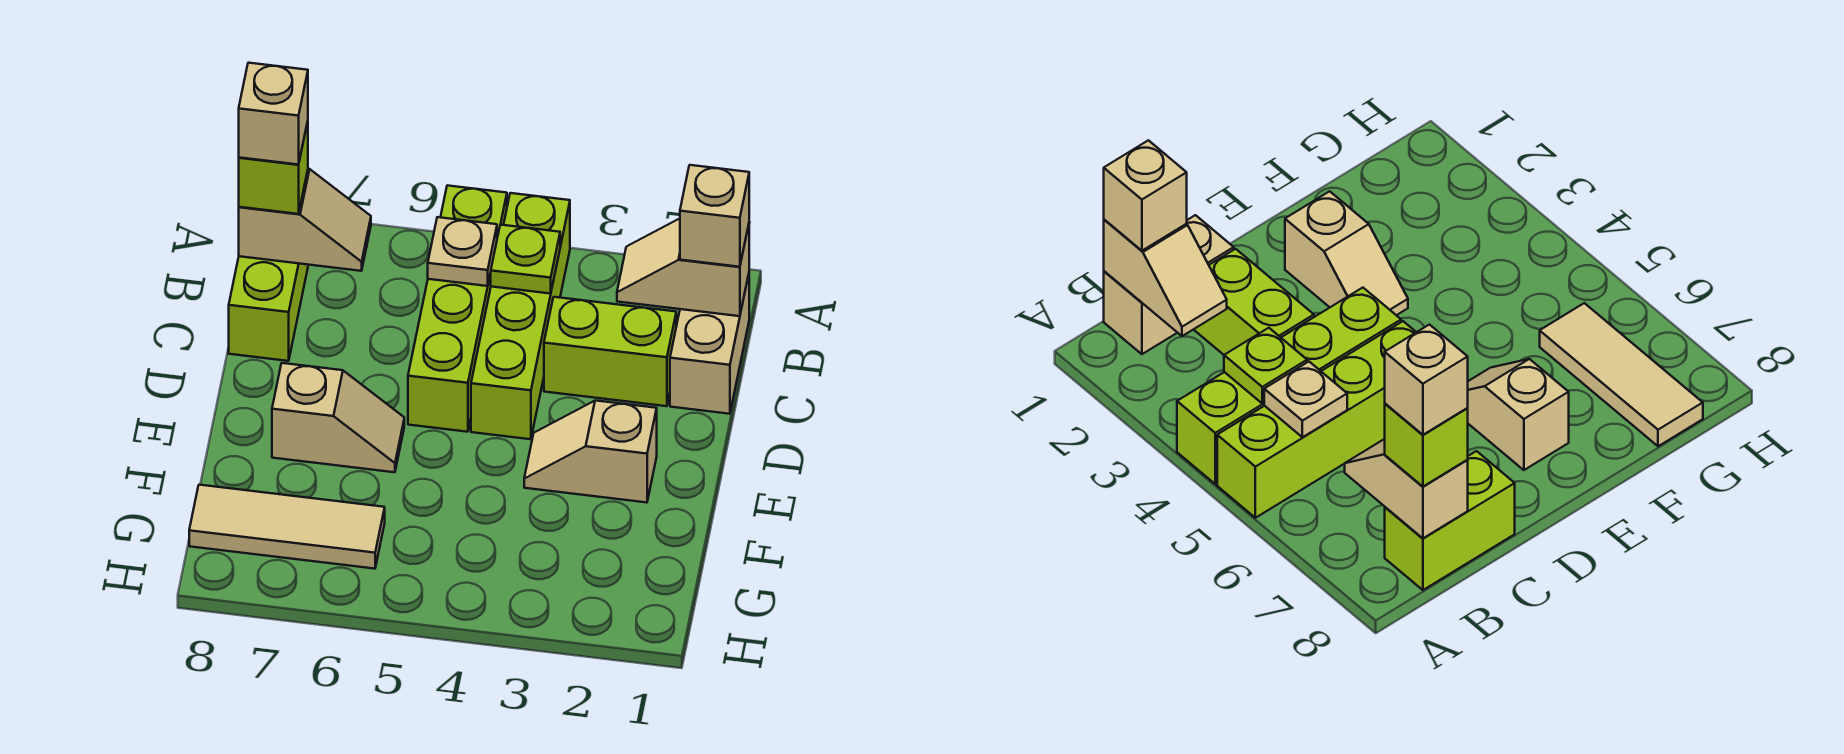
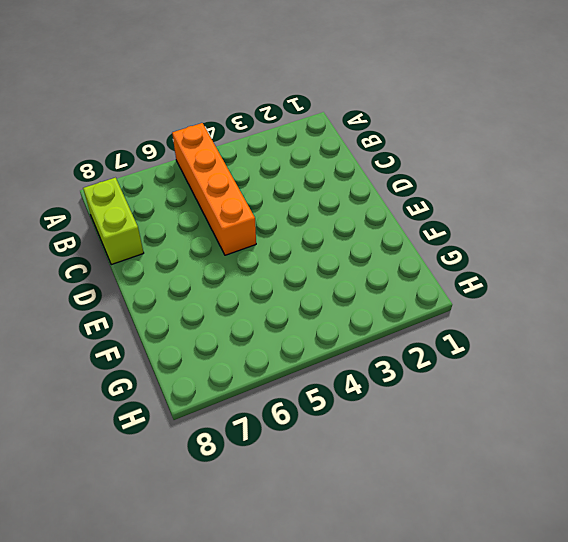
orange brick A5:D5 level 1 -> lime brick A5:D5 level 1
none -> lime brick A4:D4 level 1
none -> tan brick B1:C1 level 1
none -> lime brick C2:C3 level 1

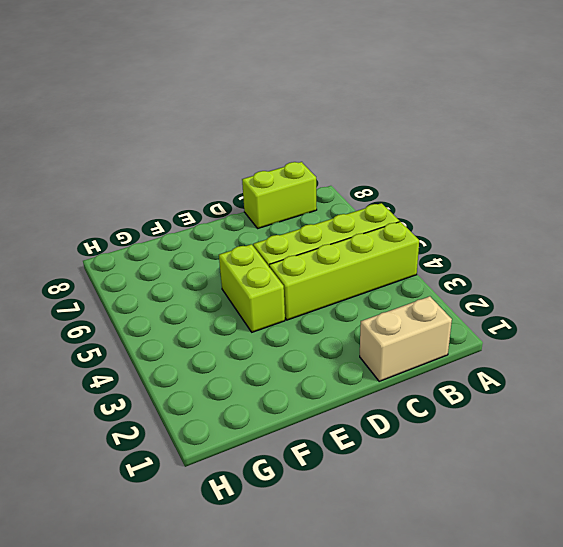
lime brick E4:E5 level 1 -> lime brick C2:C3 level 1
none -> tan slope E2:E3 level 1 top 2
none -> tan slope E6:E7 level 1 top 7
none -> tan tile G6:G8 level 1

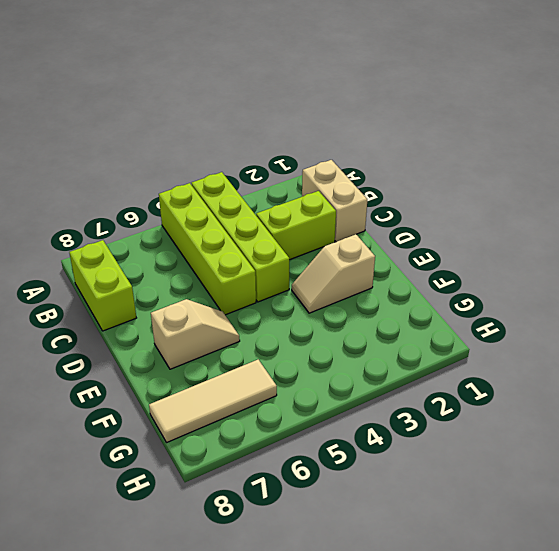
none -> tan slope B1:B2 level 2 top 1
none -> lime plate B4 level 2
none -> tan plate B5 level 2

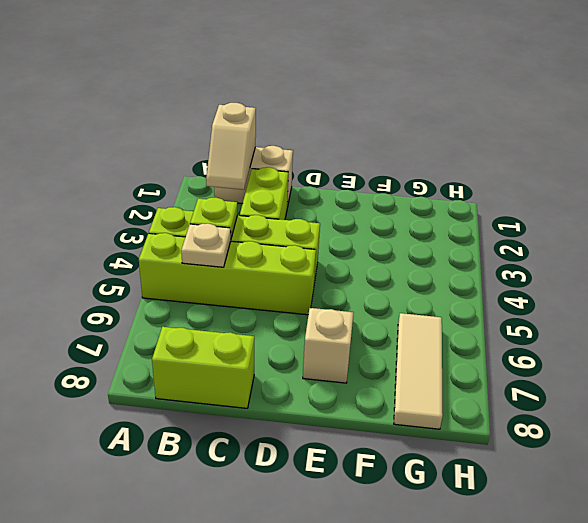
none -> tan slope E2:E3 level 1 top 2
none -> tan slope B7:B8 level 2 top 8
none -> tan brick B1 level 3

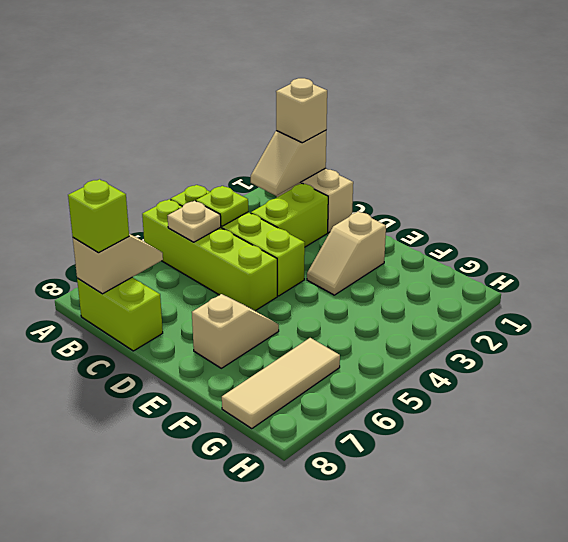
none -> tan brick B8 level 4

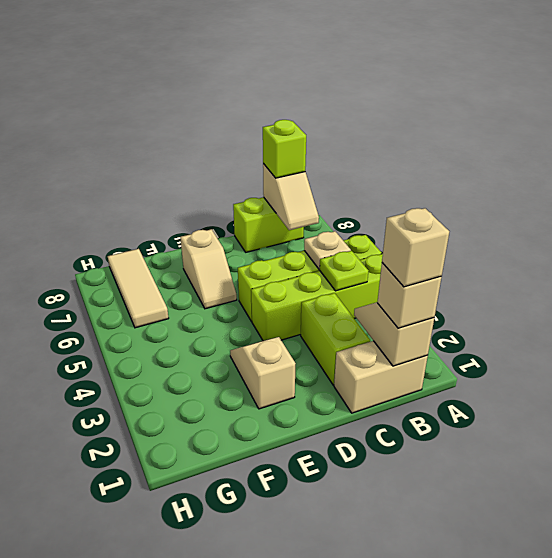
tan brick B1 level 4 -> tan brick B8 level 4

